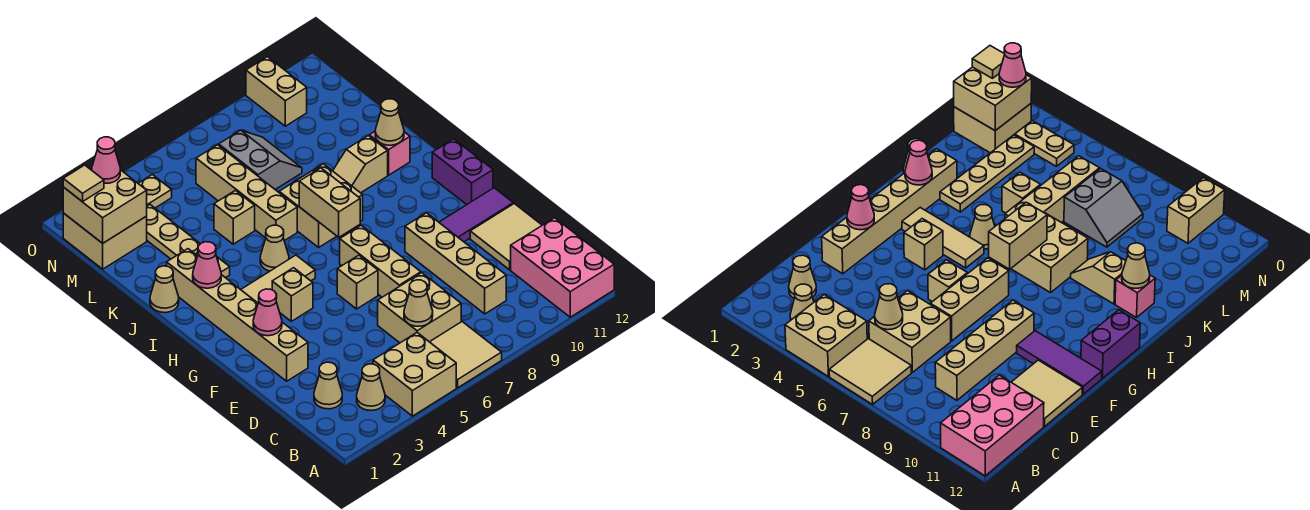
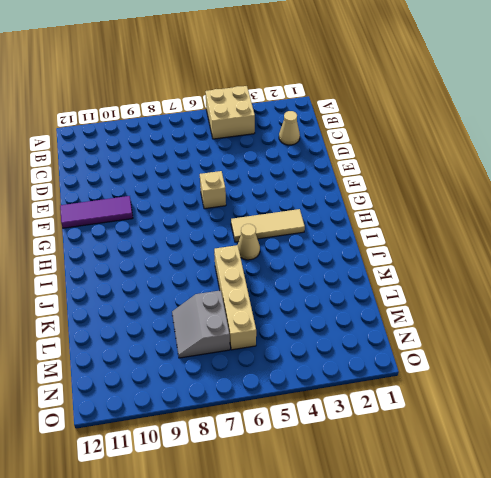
none -> tan tile A6:B7 level 1
none -> pink brick A11:C12 level 1
none -> tan cone B3 level 1
none -> tan brick C6:D7 level 1

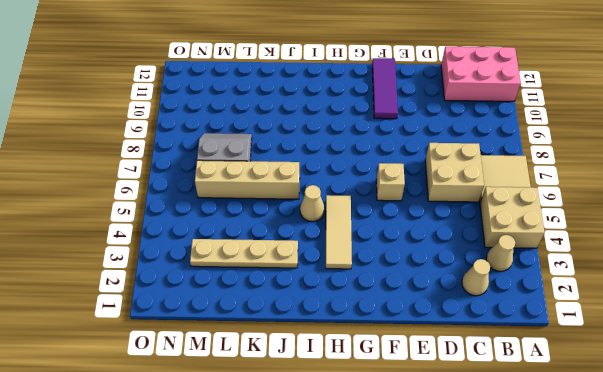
none -> tan brick C9:F9 level 1
none -> tan tile D11:E12 level 1
none -> tan brick E2:J2 level 1
none -> tan brick E7:G7 level 1

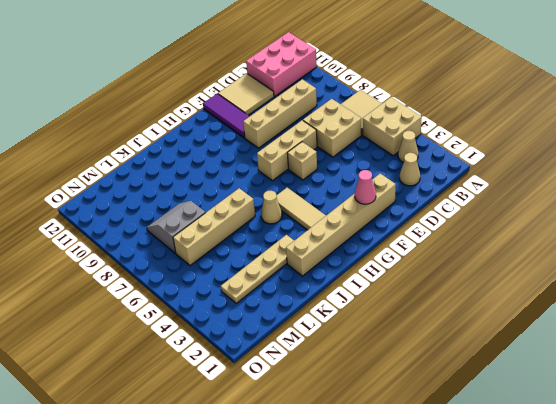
none -> tan brick G4 level 1
none -> purple brick G12:H12 level 1
none -> tan brick I7:J8 level 1
none -> tan cone J1 level 1

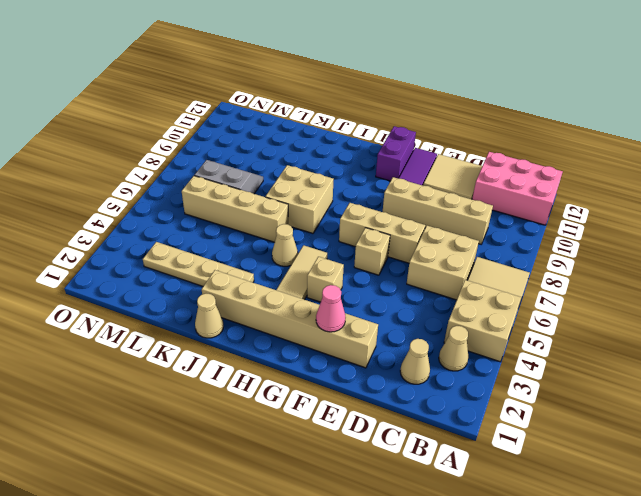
purple brick G11:G12 level 1 -> purple brick G12:H12 level 1
none -> tan slope J9:J10 level 1 top 10
none -> pink brick J11 level 1
none -> tan brick K5 level 1
none -> tan brick M1:N2 level 1

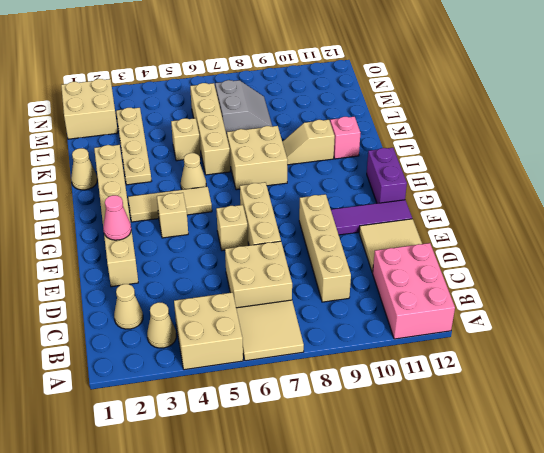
none -> tan plate N3:N4 level 1
none -> tan brick N10:O10 level 1
none -> tan cone C6 level 2
none -> tan brick H7:I7 level 2

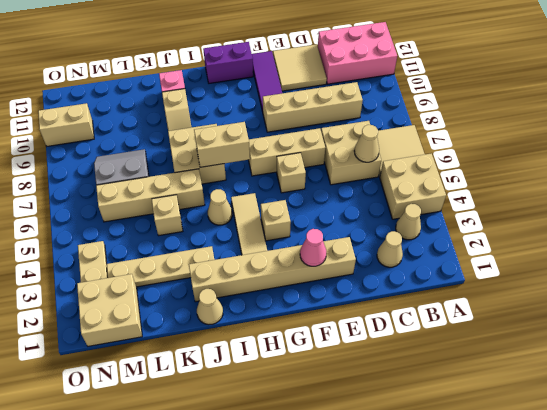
none -> pink cone I2 level 2
none -> tan cone J11 level 2
none -> tan brick M1:N2 level 2
none -> tan tile N1 level 3

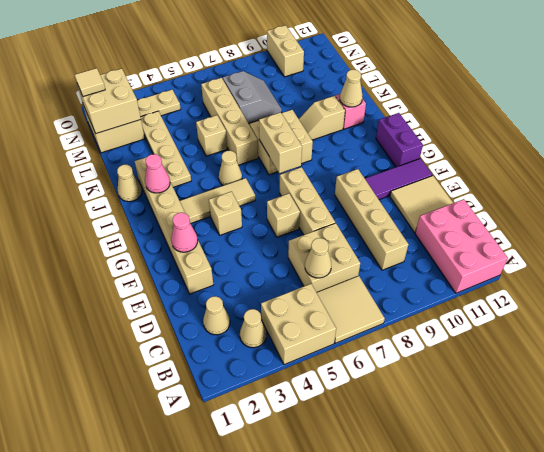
none -> pink cone N2 level 3

